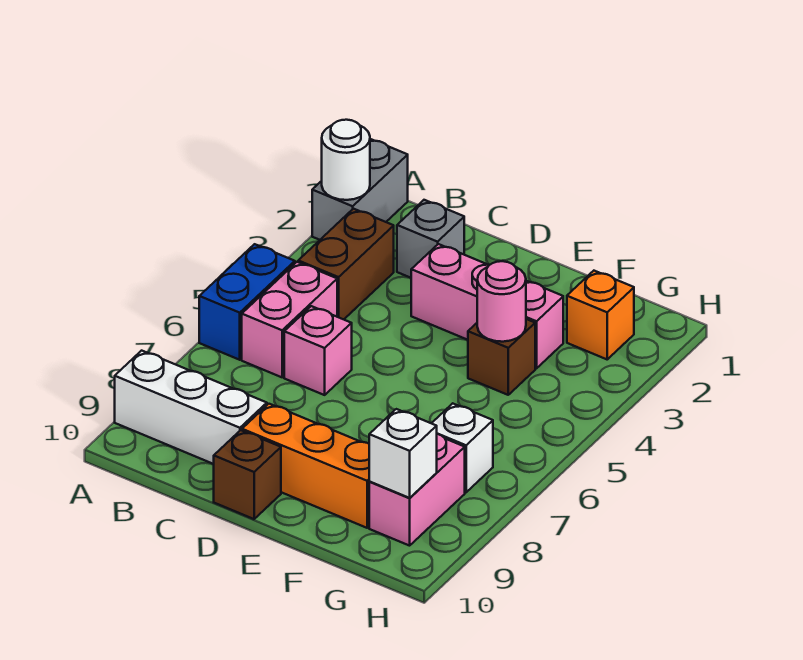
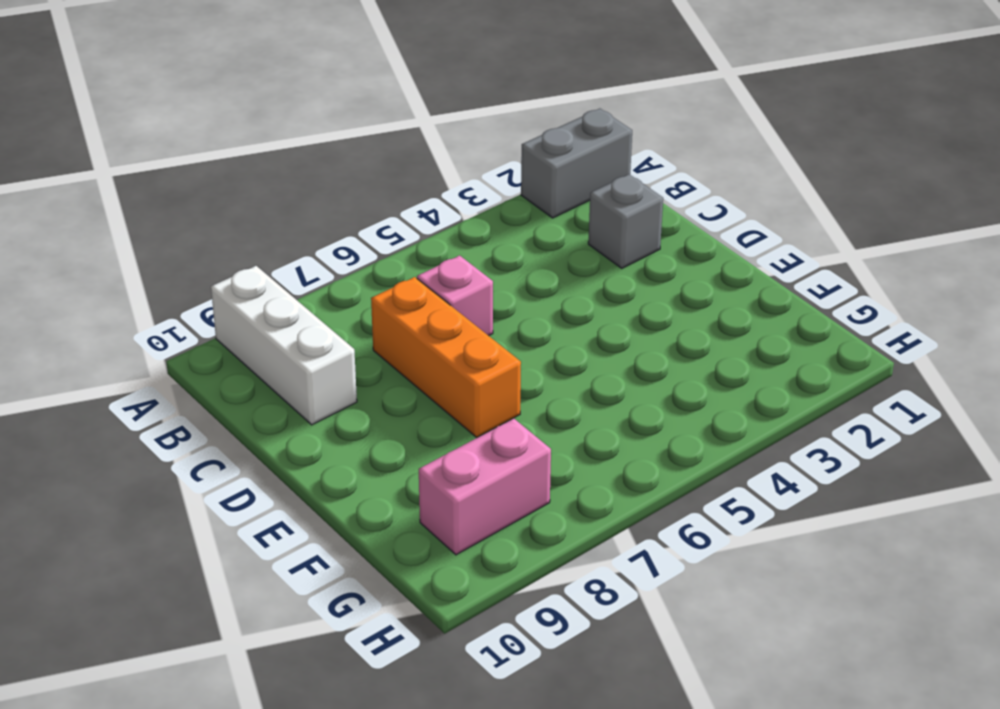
orange brick C7:E7 level 1 -> orange brick D9:F9 level 1
none -> blue brick A5:A6 level 1
none -> brown brick B3:B4 level 1
none -> pink brick B5:B6 level 1

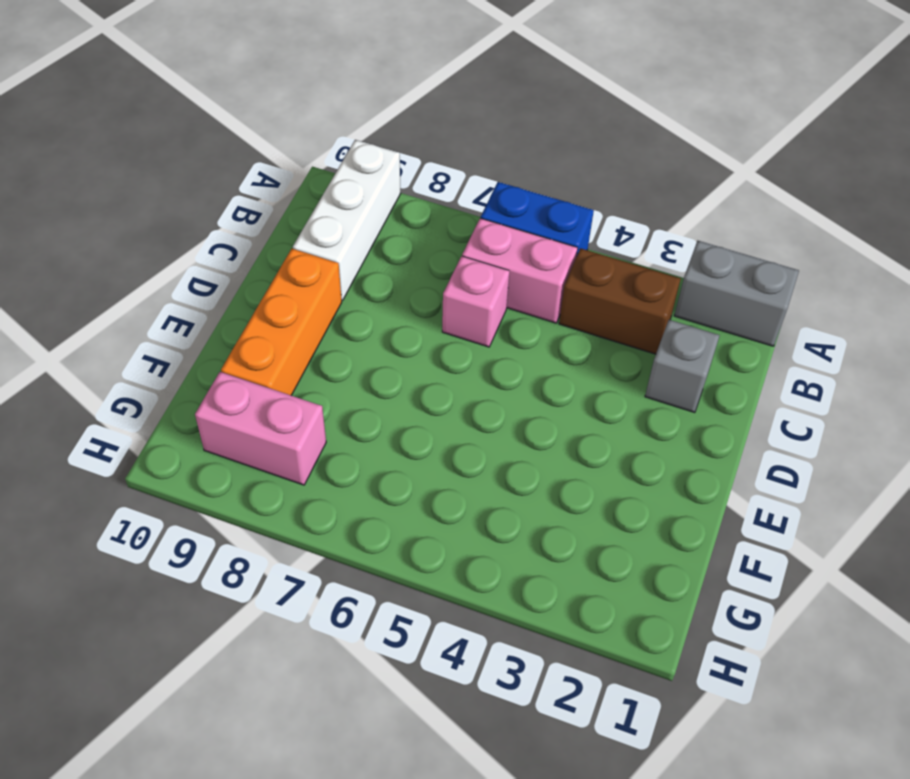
none -> pink brick D3:F3 level 1
none -> brown brick D10 level 1
none -> brown brick F4 level 1

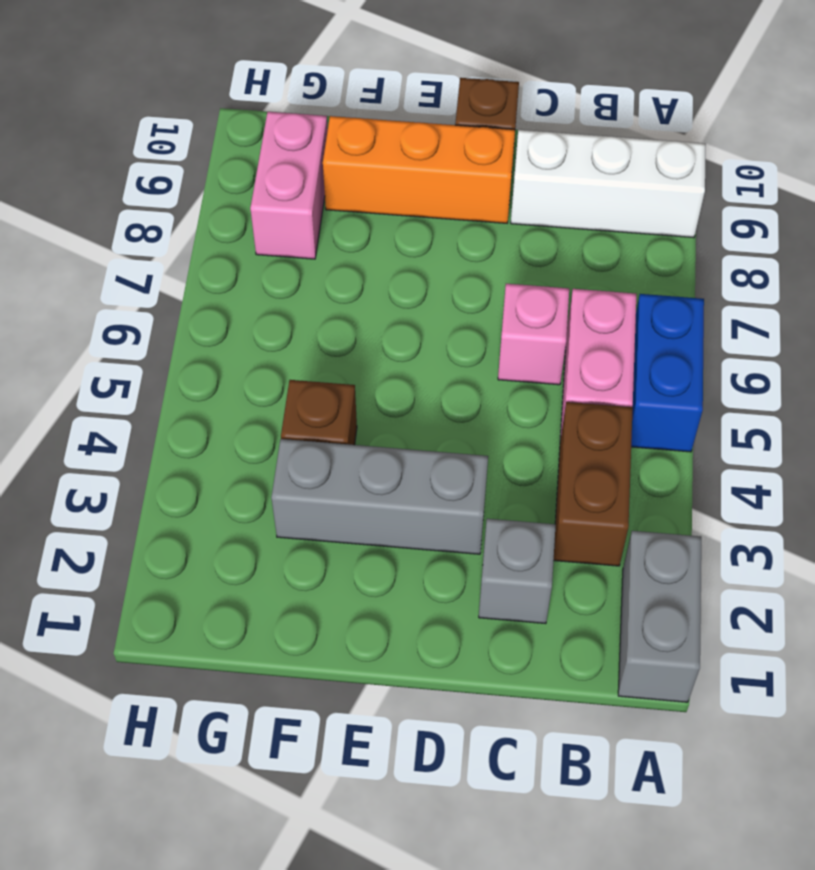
grey brick D3:F3 level 1 -> pink brick D3:F3 level 1
none -> orange brick G2 level 1
none -> white brick G7 level 1
none -> white round brick A2 level 2

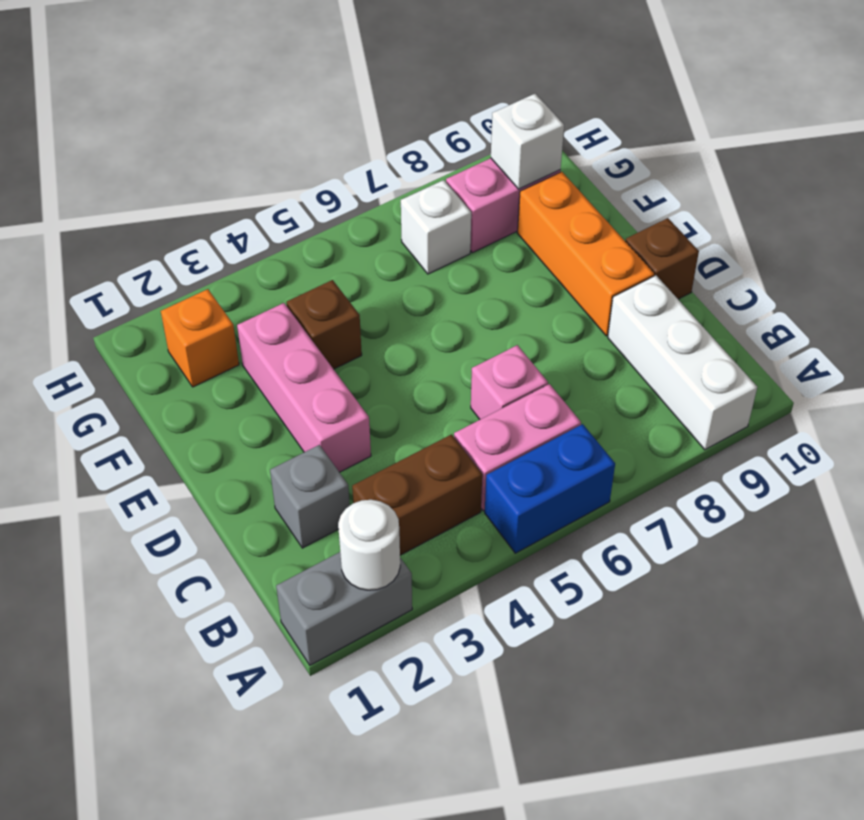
none -> pink round brick F4 level 2

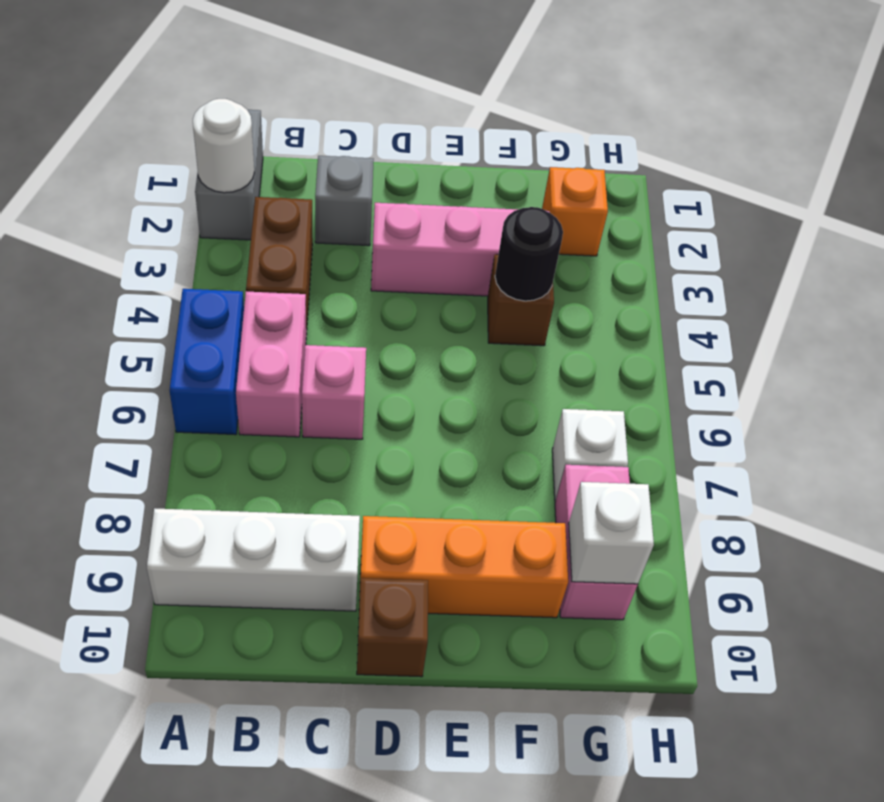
black round brick F4 level 2 -> pink round brick F4 level 2

